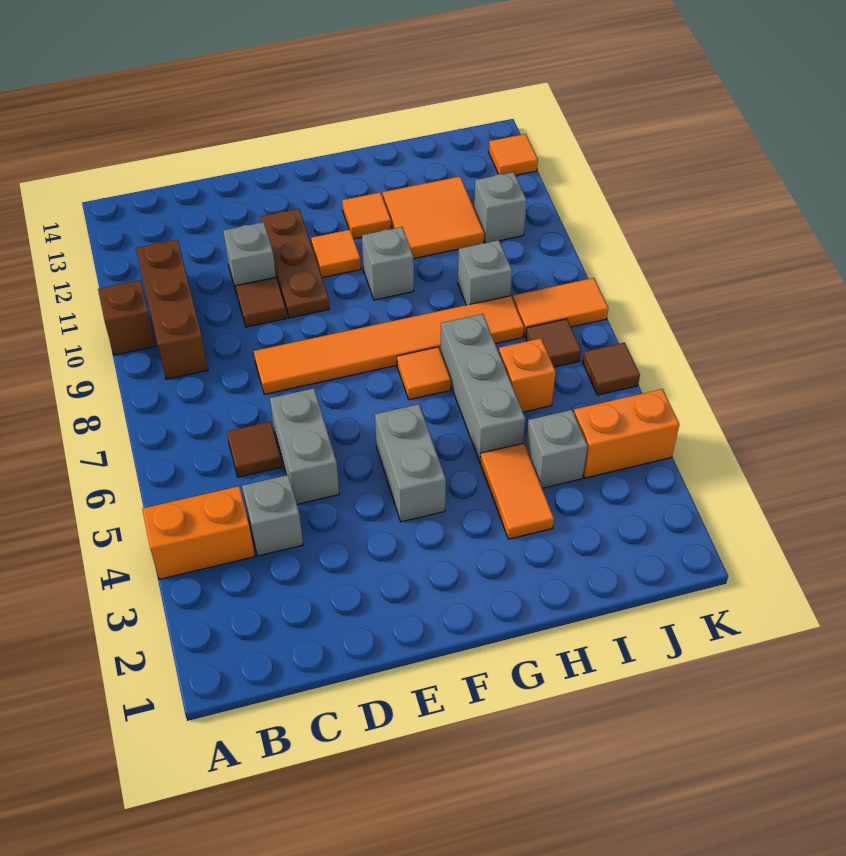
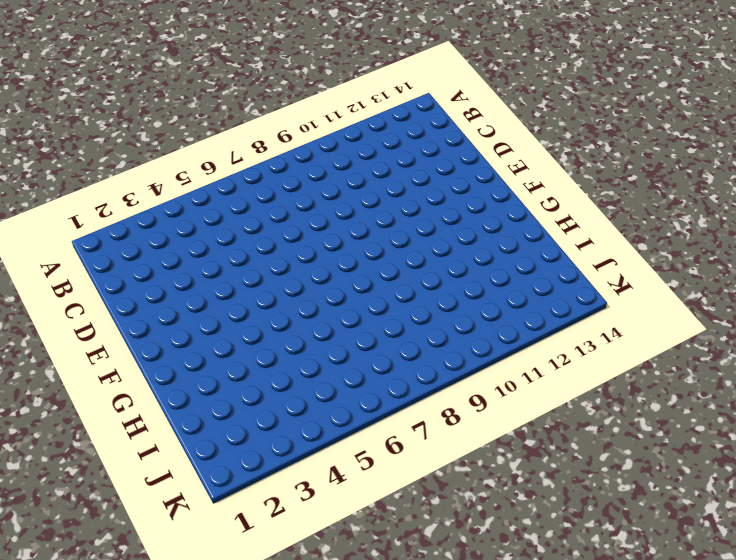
none -> orange brick A4:B4 level 1
none -> brown brick A10 level 1
none -> brown brick B9:B11 level 1

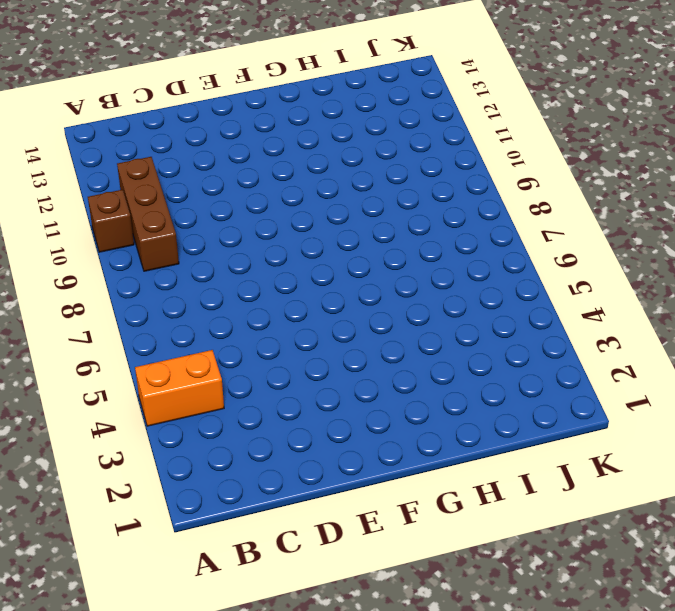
none -> grey brick C4 level 1
none -> brown tile C6 level 1
none -> grey brick D5:D6 level 1

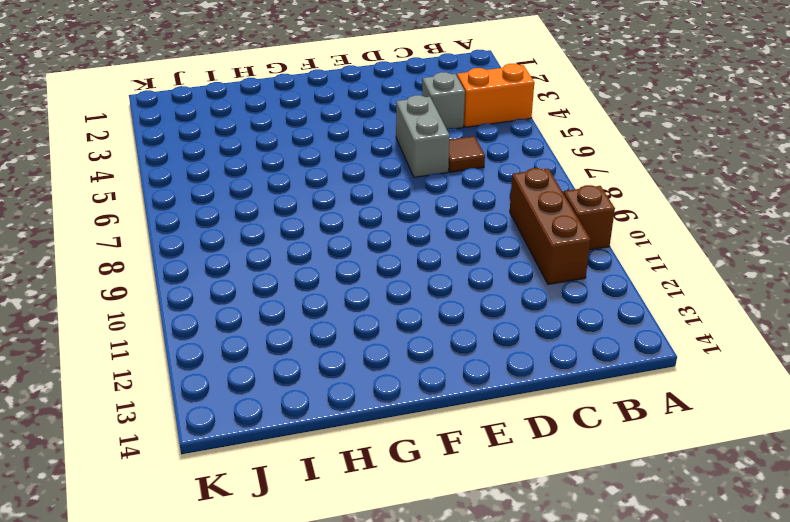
none -> orange tile D8:I8 level 1
none -> brown tile D10 level 1
none -> grey brick D11 level 1

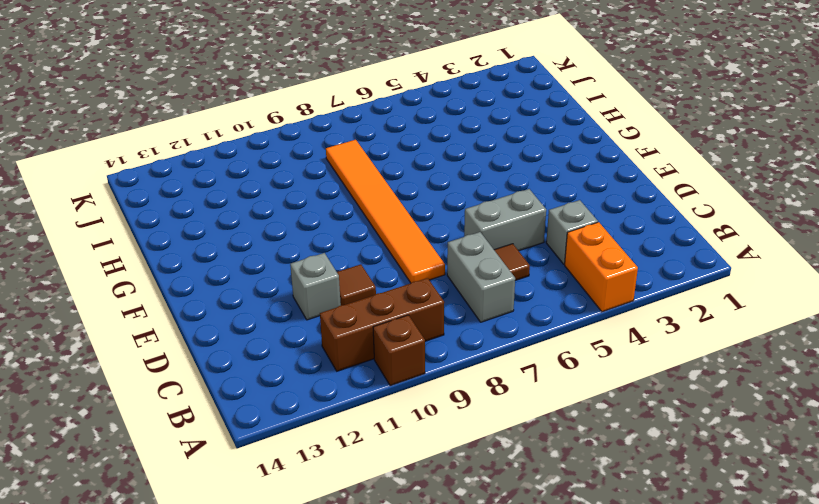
grey brick B7:C7 level 1 -> grey brick F4:F5 level 1
none -> brown plate E10:E12 level 1
none -> orange tile F11 level 1
none -> orange tile G7 level 1

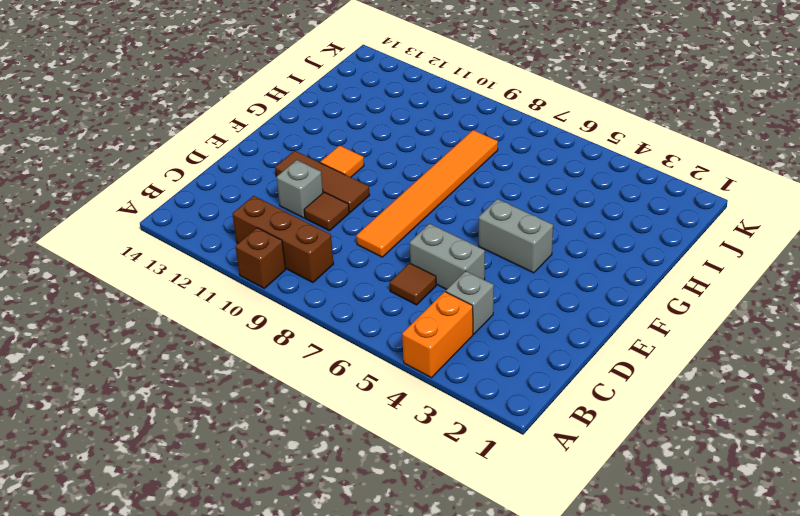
brown tile E10:E12 level 1 -> brown plate E10:E12 level 1
none -> orange tile G7 level 1
none -> grey brick G10 level 1
none -> orange tile G12 level 1

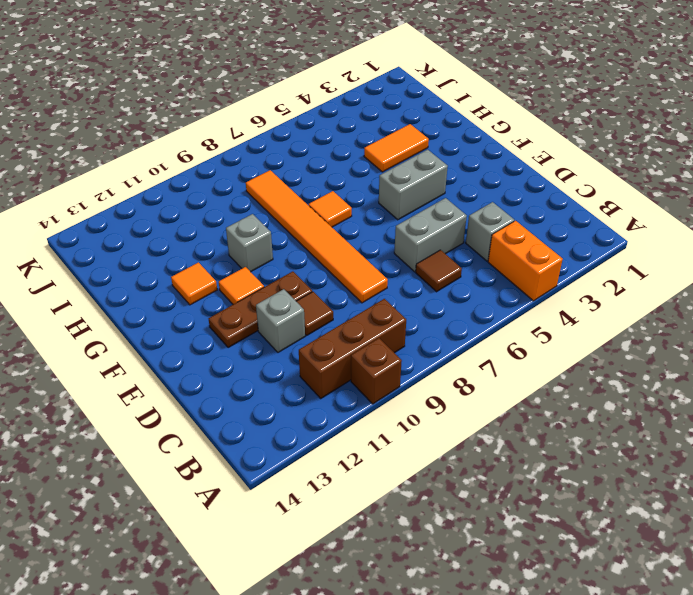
none -> grey brick H5:H7 level 1
none -> orange tile H11:I12 level 1
none -> grey brick I4 level 1

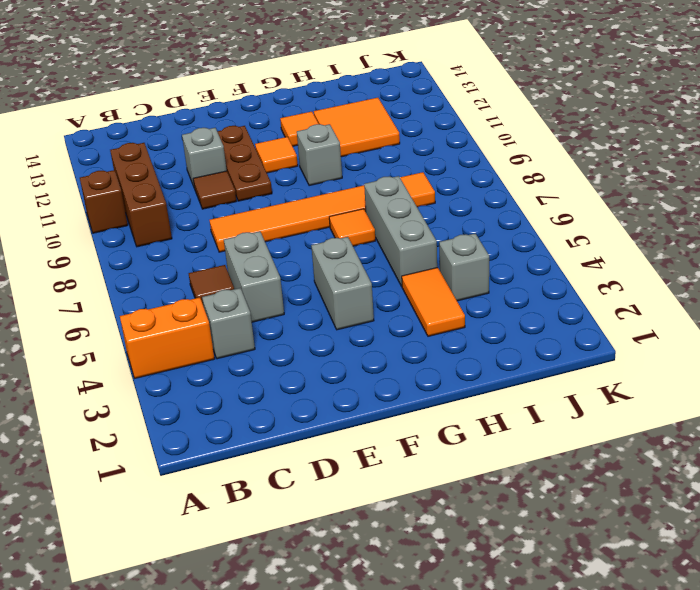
none -> orange brick I6 level 1
none -> grey brick I9 level 1
none -> orange brick J4:K4 level 1

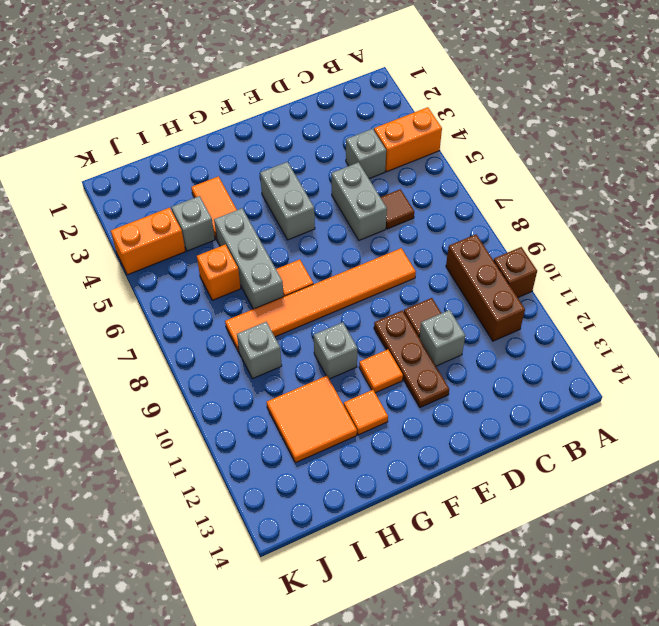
none -> brown tile J7 level 1
none -> orange tile J8:K8 level 1
none -> grey brick J11 level 1

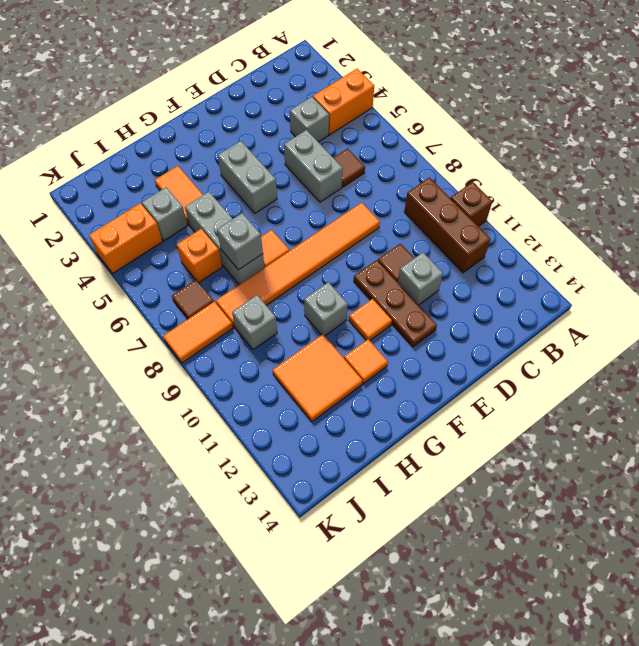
grey brick H7 level 2 -> grey brick J11 level 1
none -> brown tile K6 level 1
none -> orange tile K13 level 1

